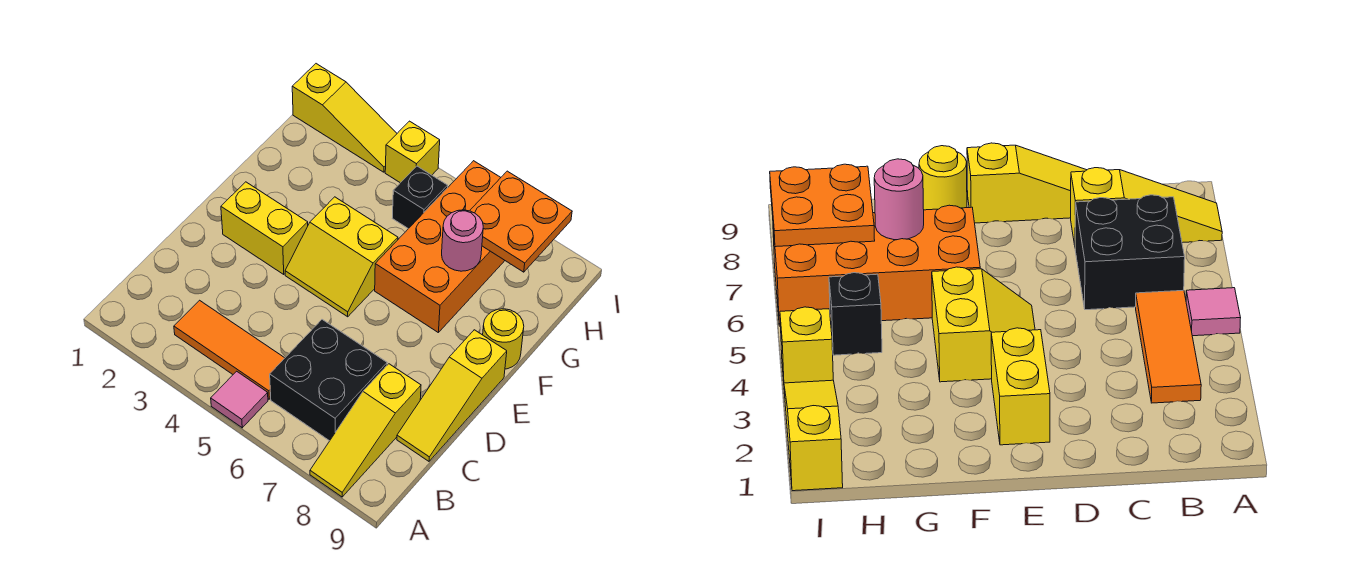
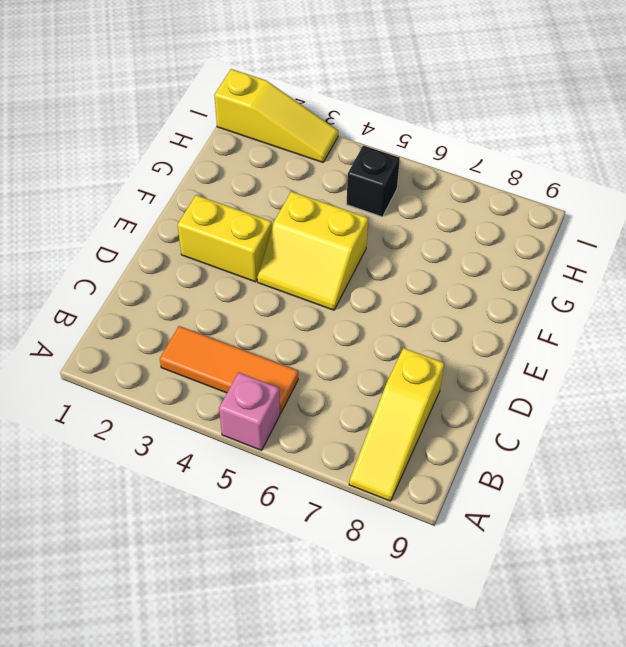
pink brick A5 level 1 -> pink tile A5 level 1
none -> black brick B6:C7 level 1
none -> yellow slope C9:E9 level 1 top E
none -> orange brick F6:I7 level 1

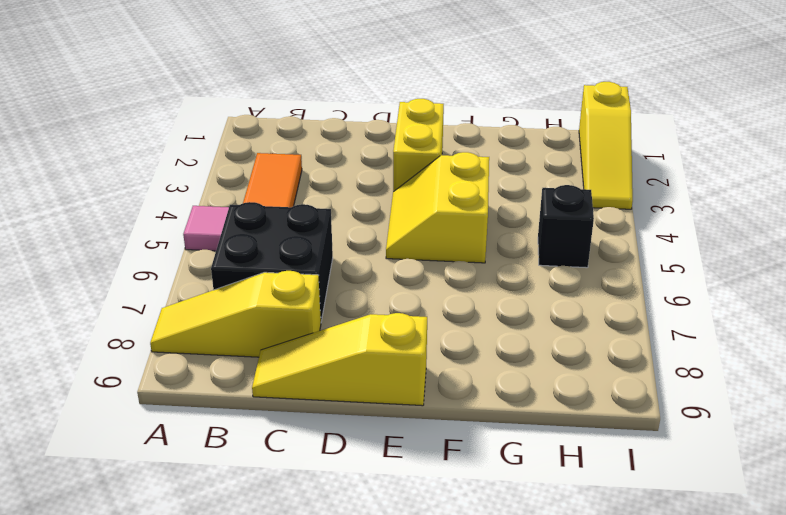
none -> orange brick F6:I7 level 1
none -> yellow round brick F9 level 1
none -> yellow brick I4 level 1

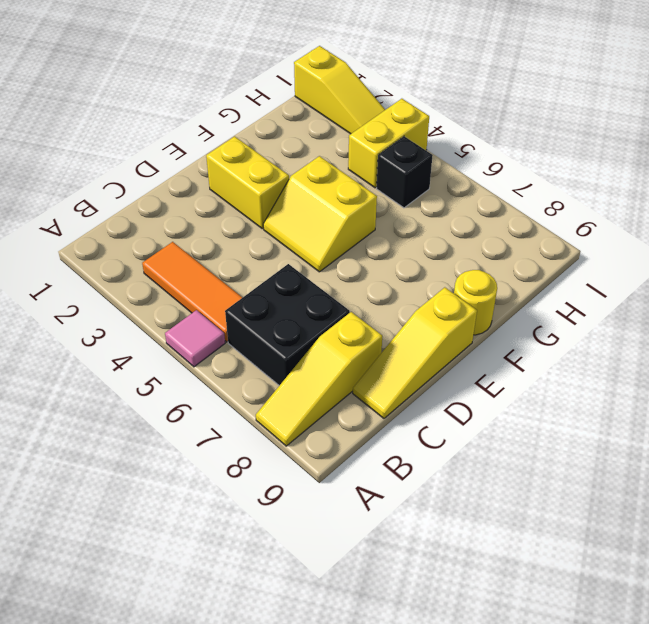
yellow brick H4:I4 level 1 -> yellow brick I4 level 1
none -> orange brick F6:I7 level 1
none -> pink round brick G7 level 2
none -> orange plate H7:I8 level 2

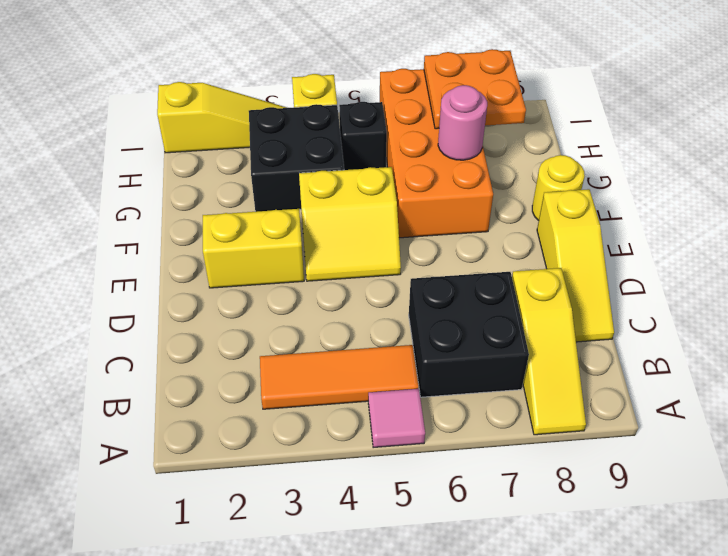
black brick G3:H4 level 1 -> none

